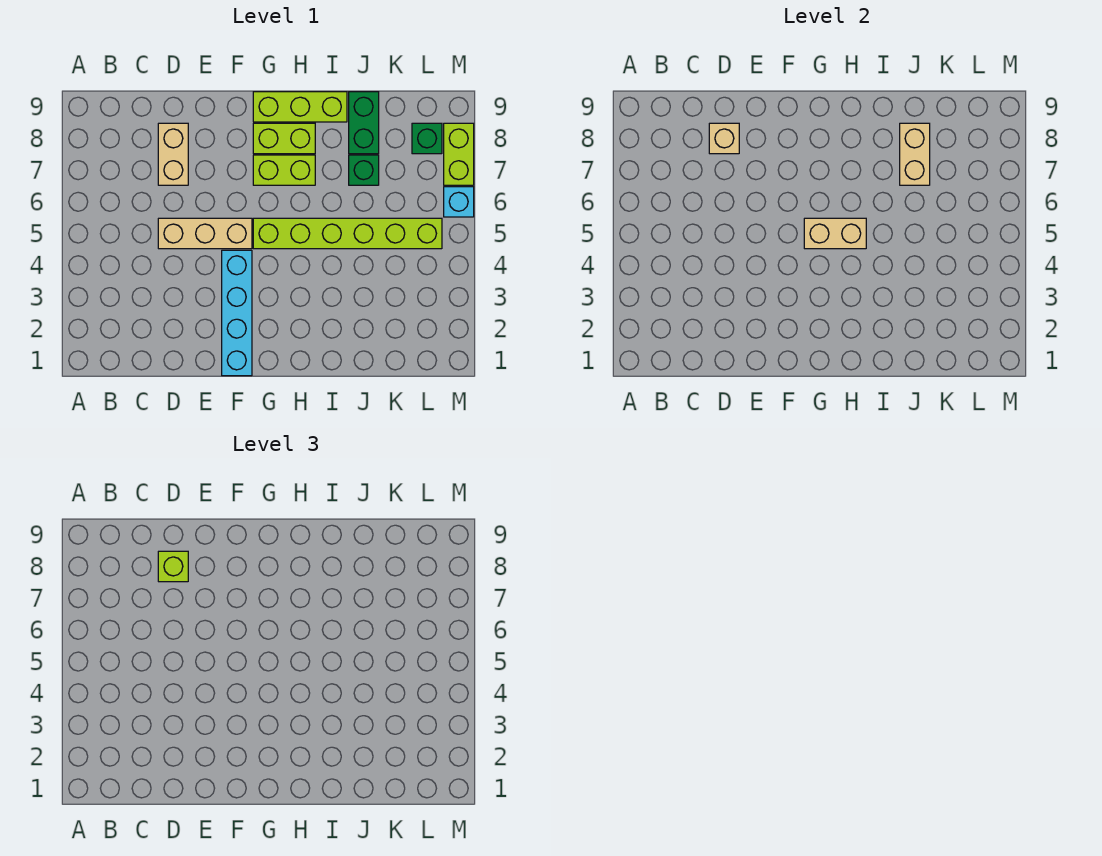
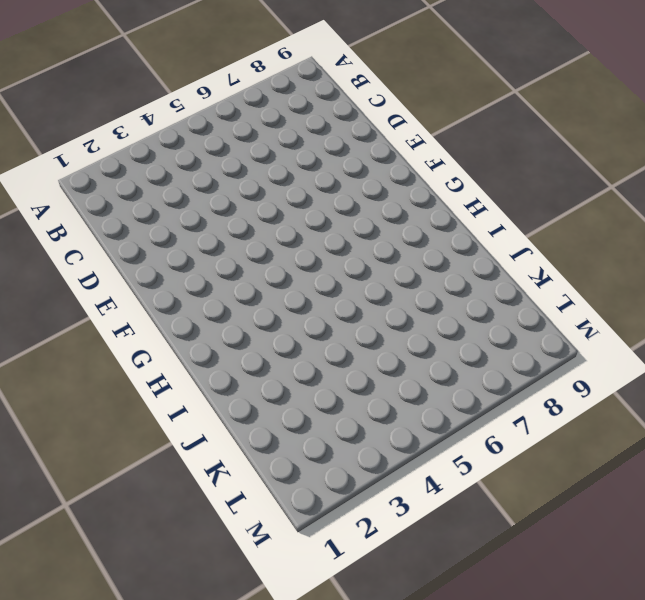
none -> tan brick D5:F5 level 1
none -> tan brick D7:D8 level 1
none -> cyan brick F1:F4 level 1

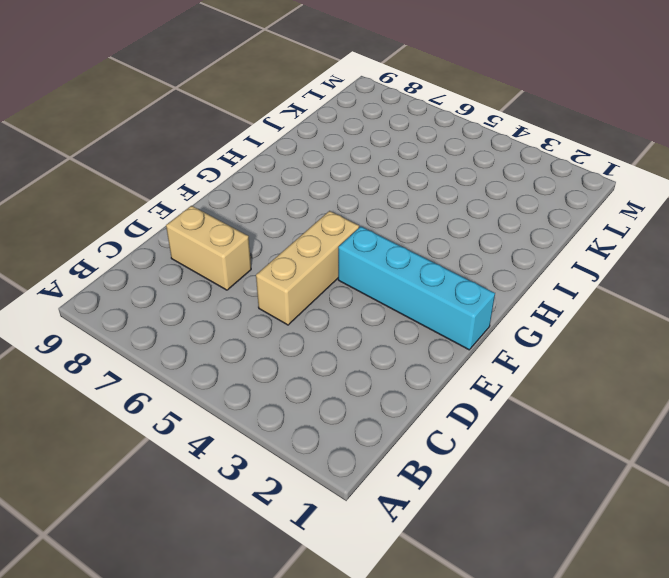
none -> lime brick G5:L5 level 1
none -> lime brick G7:H7 level 1
none -> lime brick G8:H8 level 1

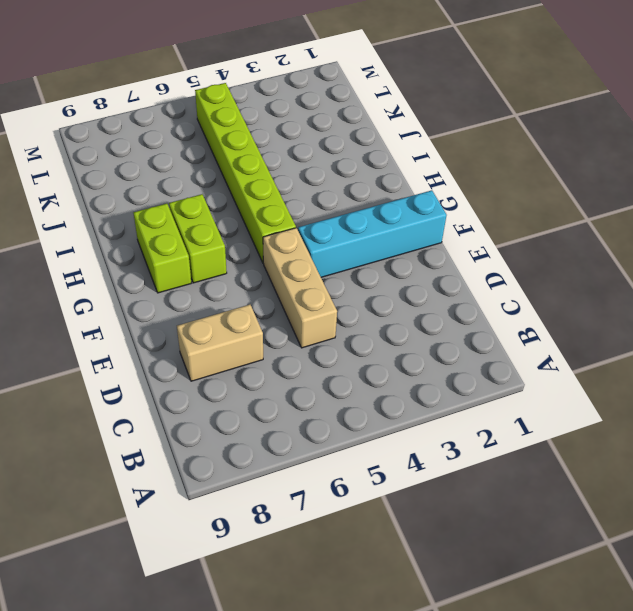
none -> lime brick G9:I9 level 1
none -> green brick J7 level 1
none -> green brick J8:J9 level 1

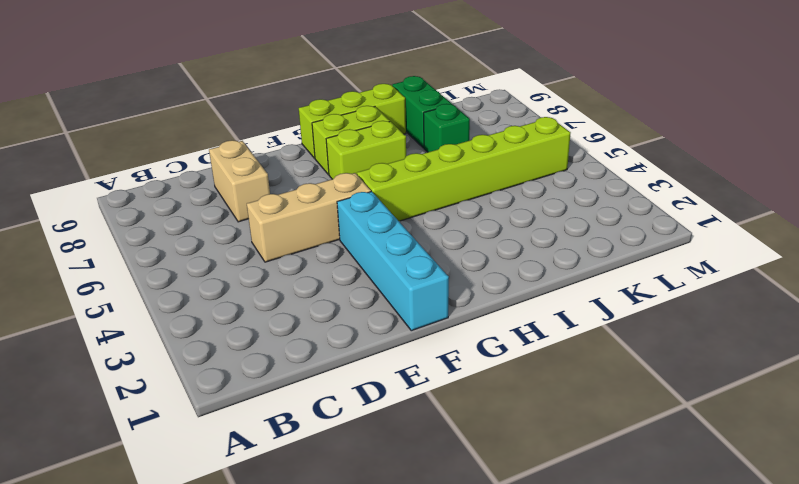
none -> green brick L8 level 1
none -> cyan brick M6 level 1
none -> lime brick M7:M8 level 1

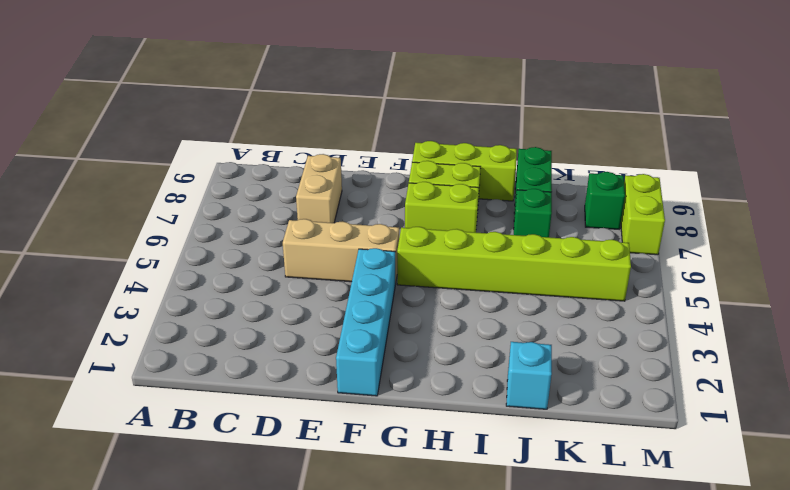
cyan brick J1 level 1 -> cyan brick M6 level 1
none -> tan brick D8 level 2
none -> tan brick G5:H5 level 2
none -> tan brick J7:J8 level 2

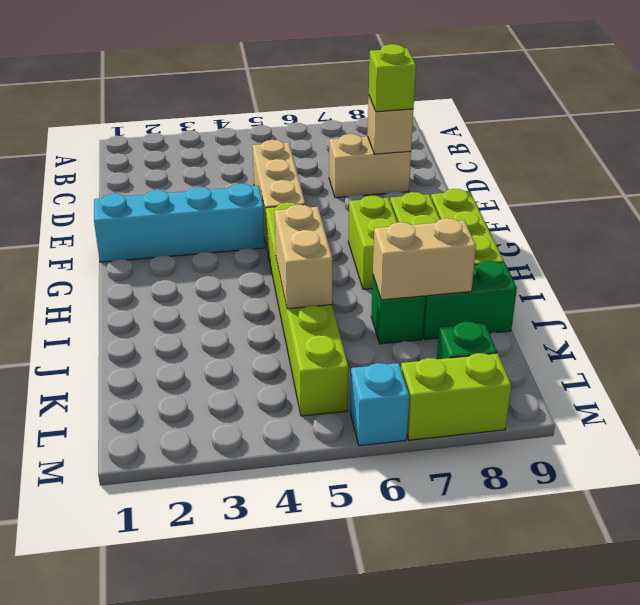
tan brick I5:J5 level 2 -> tan brick G5:H5 level 2

